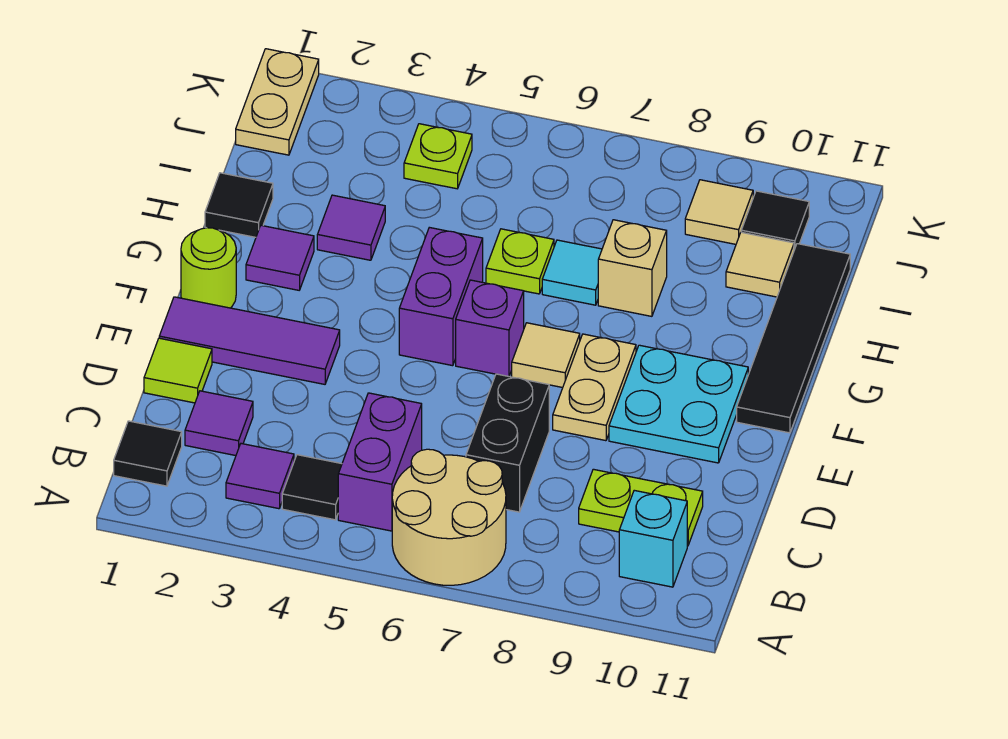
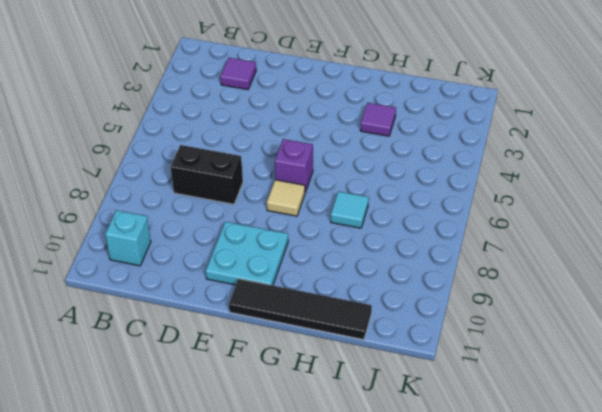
none -> tan round brick A6:B7 level 1
none -> black tile B1 level 1
none -> purple tile B3 level 1

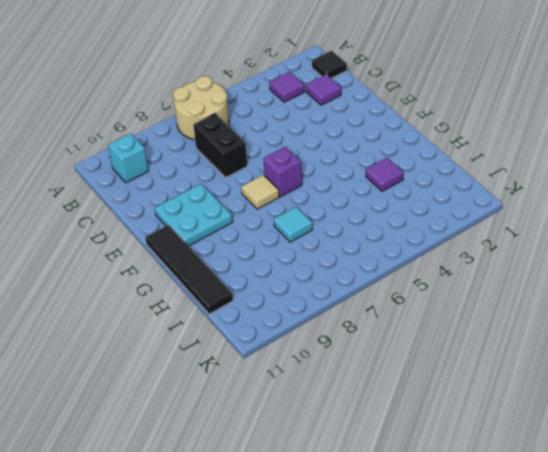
none -> black tile B4 level 1
none -> purple brick B5:C5 level 1
none -> lime plate C9:C10 level 1

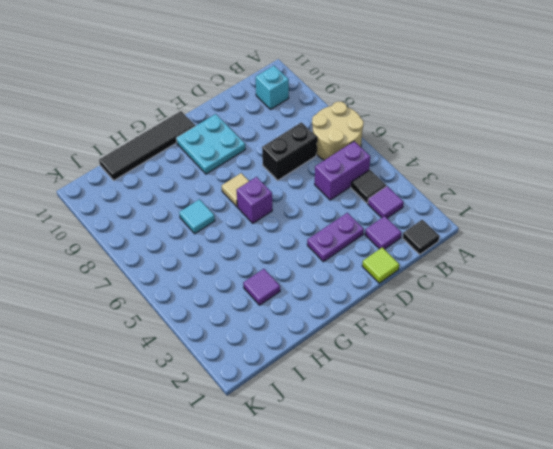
purple plate D3:E3 level 1 -> purple tile E1:E3 level 1
none -> lime plate C9:C10 level 1
none -> tan plate E8:F8 level 1
none -> lime round brick F1 level 1

